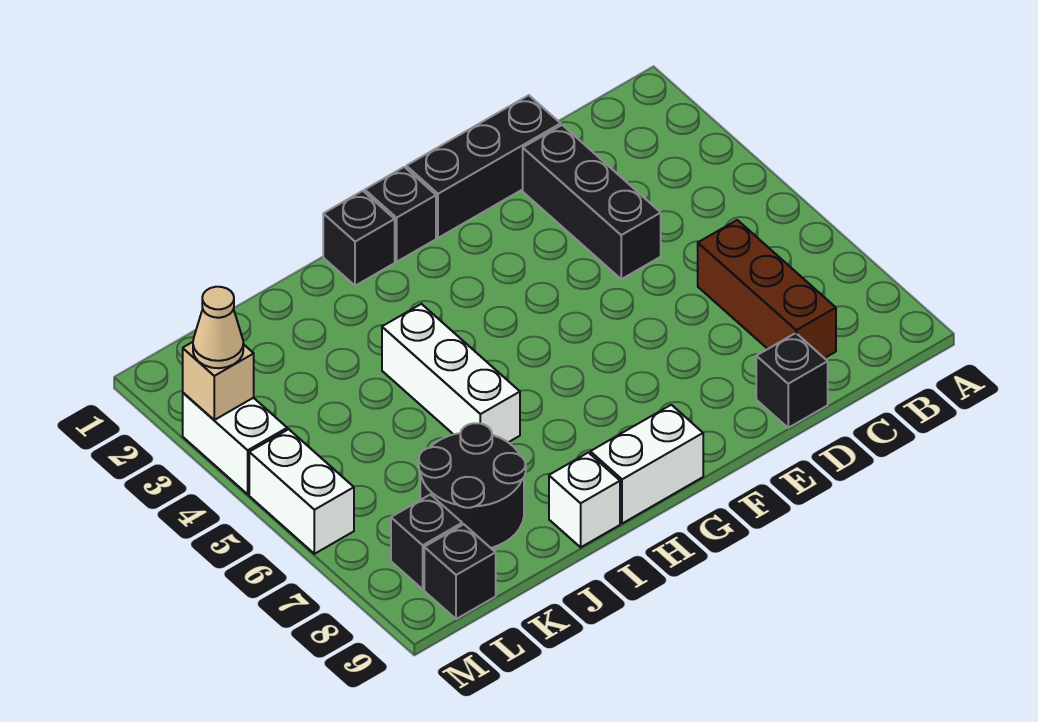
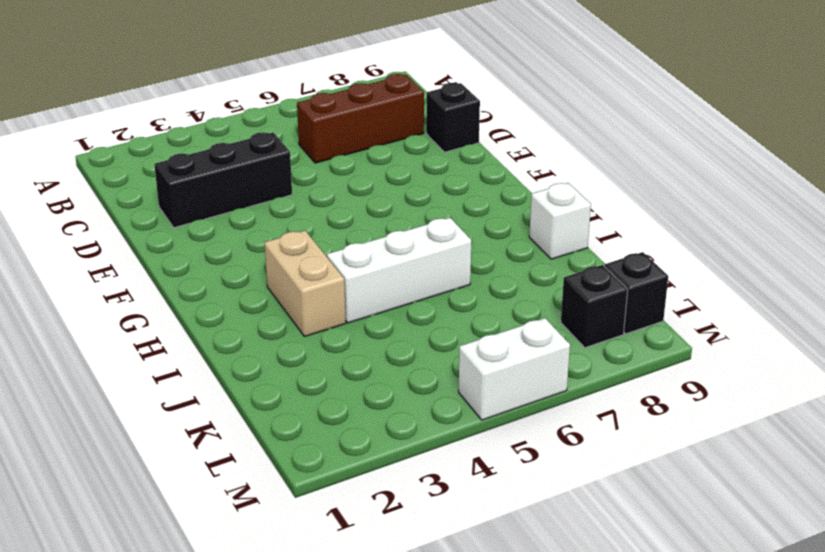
tan brick H3:I3 level 1 -> none
none -> black brick D1:F1 level 1
none -> black brick G1 level 1
none -> white brick G9:H9 level 1

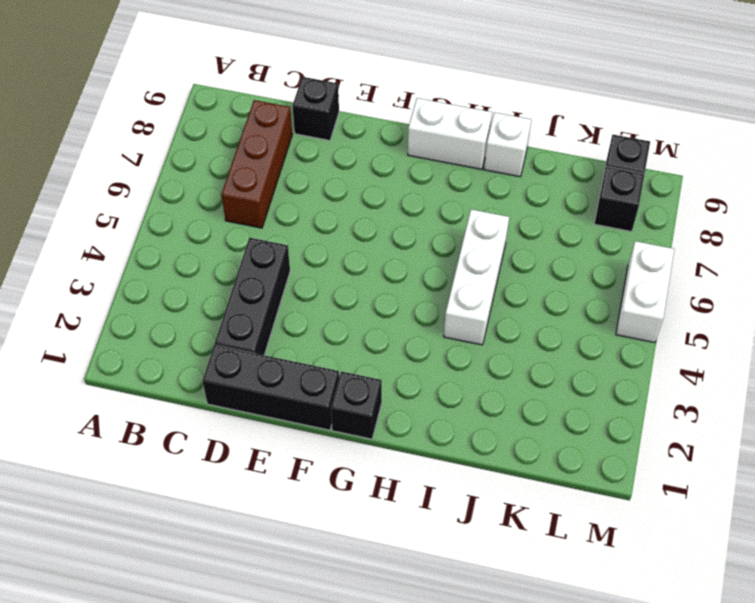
none -> black brick H1 level 1
none -> black round brick J7:K8 level 1
none -> white brick M3:M4 level 1

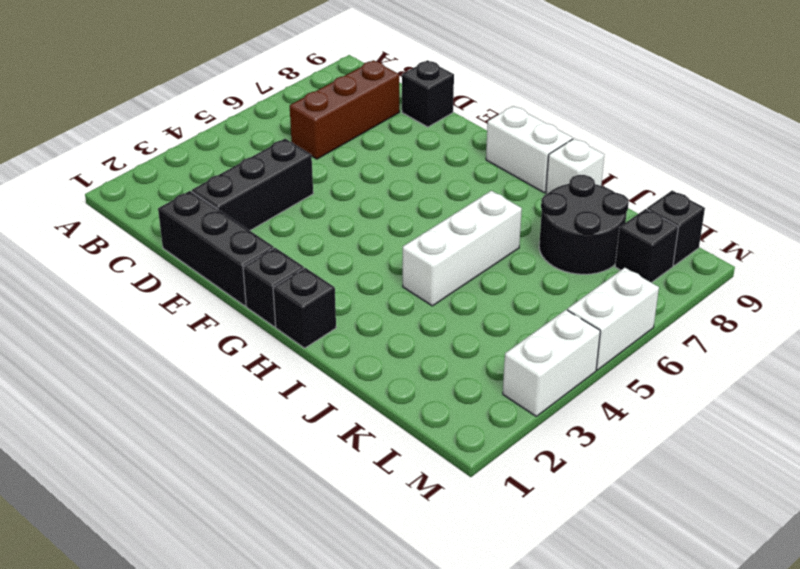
none -> tan brick M3 level 2
none -> tan cone M3 level 3

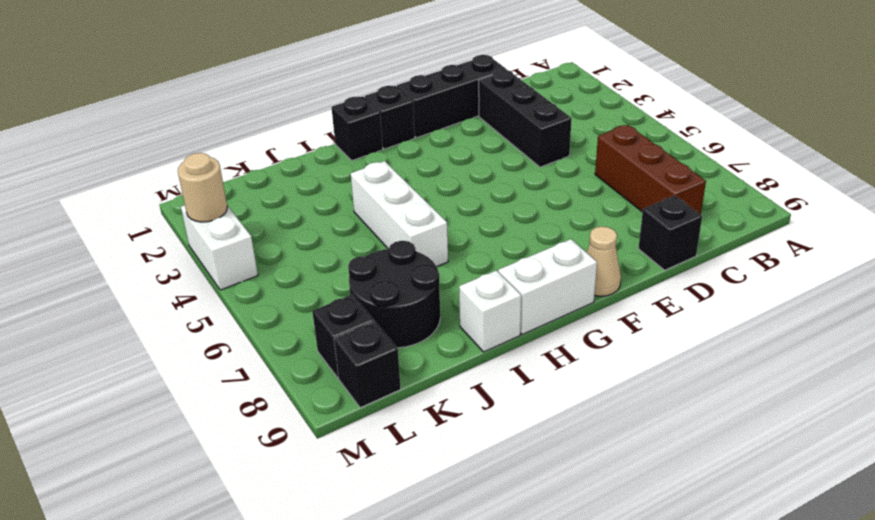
tan cone F9 level 1 -> tan cone M3 level 3
tan round brick M3 level 2 -> tan brick M3 level 2
none -> white brick M5:M6 level 1

